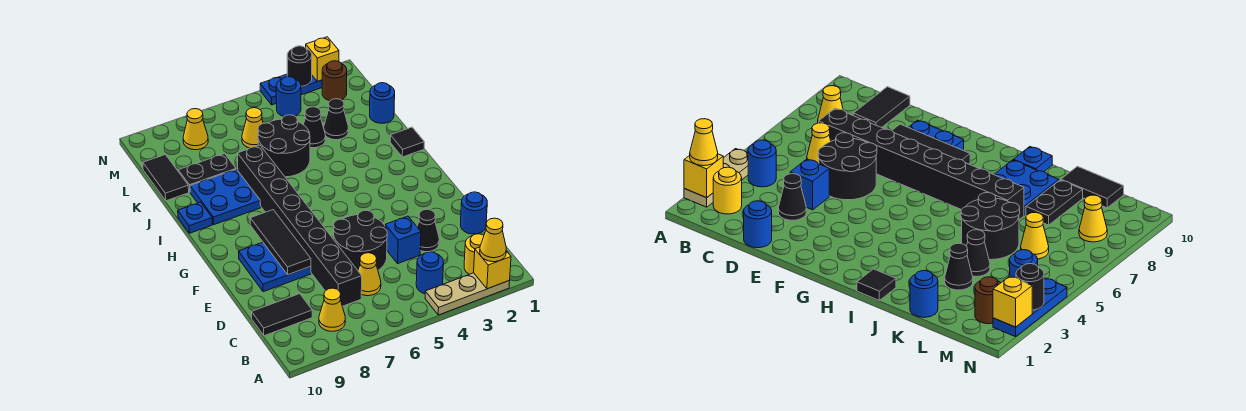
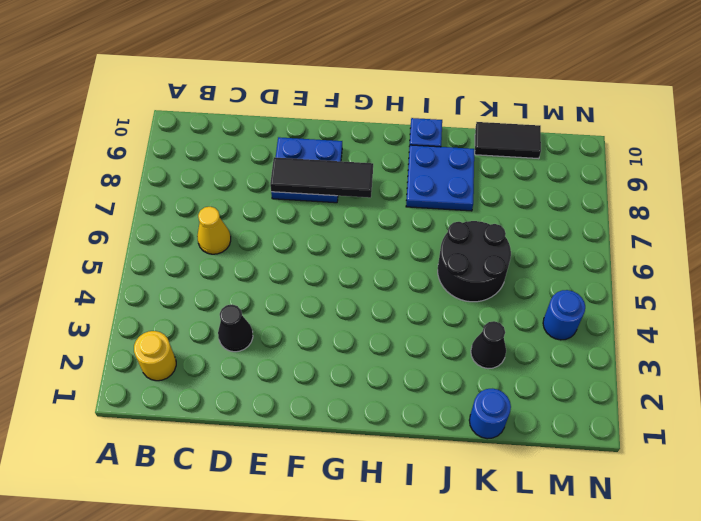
none -> tan plate A2:A4 level 1
none -> blue round brick B4 level 1
none -> yellow cone B8 level 1
none -> black brick C7:J7 level 1

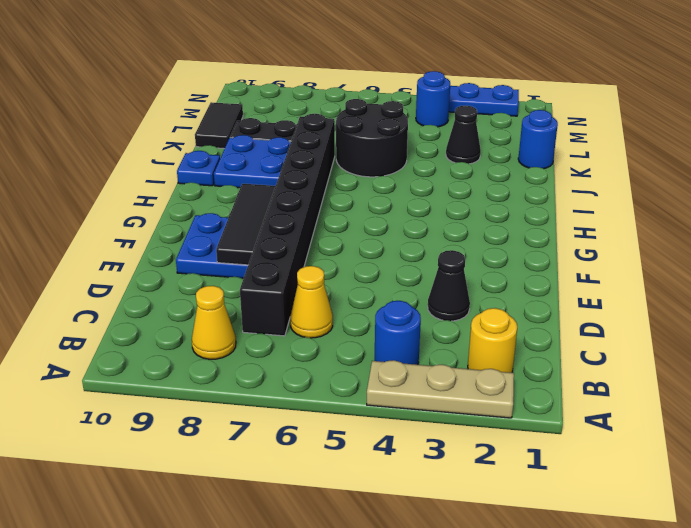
none -> black tile C9:C10 level 1
none -> blue round brick D1 level 1
none -> blue brick D4 level 1
none -> black round brick D5:E6 level 1

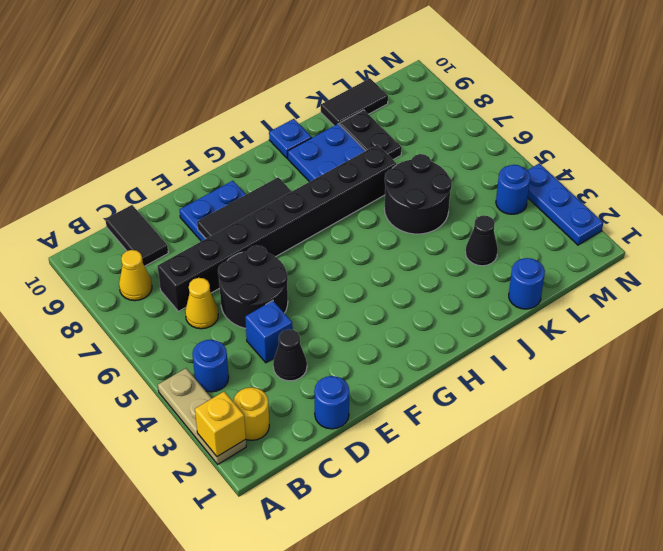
none -> black tile I1 level 1
none -> black cone K4 level 1
none -> yellow cone L6 level 1
none -> brown round brick M2 level 1

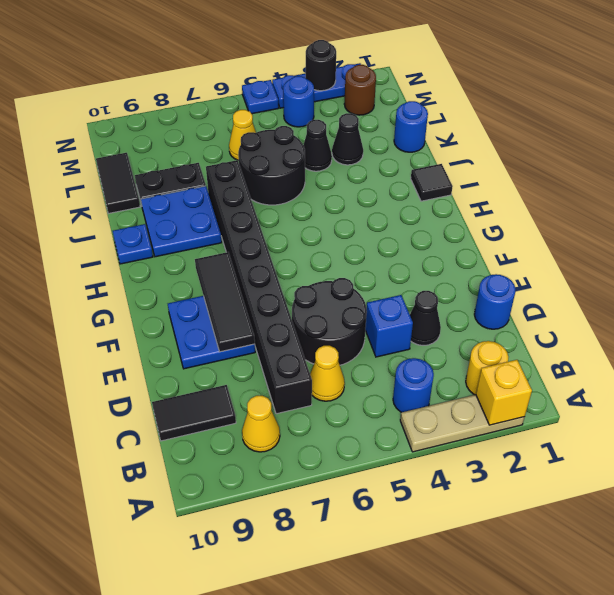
blue plate N5 level 1 -> none
none -> yellow cone M8 level 1
none -> yellow brick N2 level 2
none -> yellow cone A2 level 3

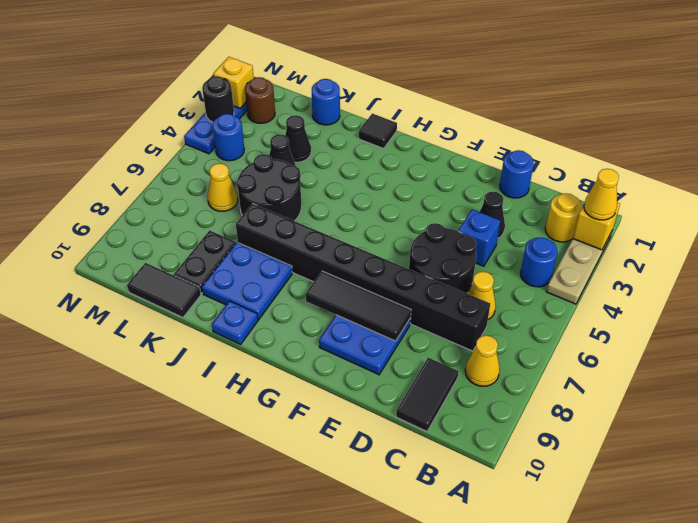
none -> yellow cone M8 level 1

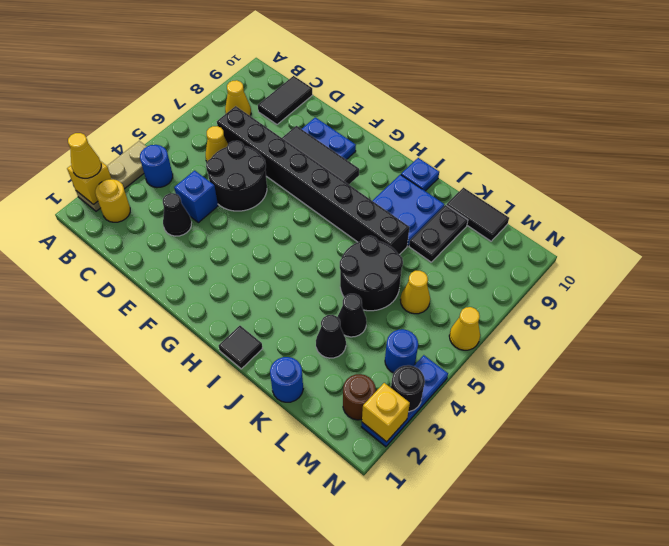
yellow cone N6 level 1 -> yellow cone M8 level 1
none -> blue round brick D1 level 1

